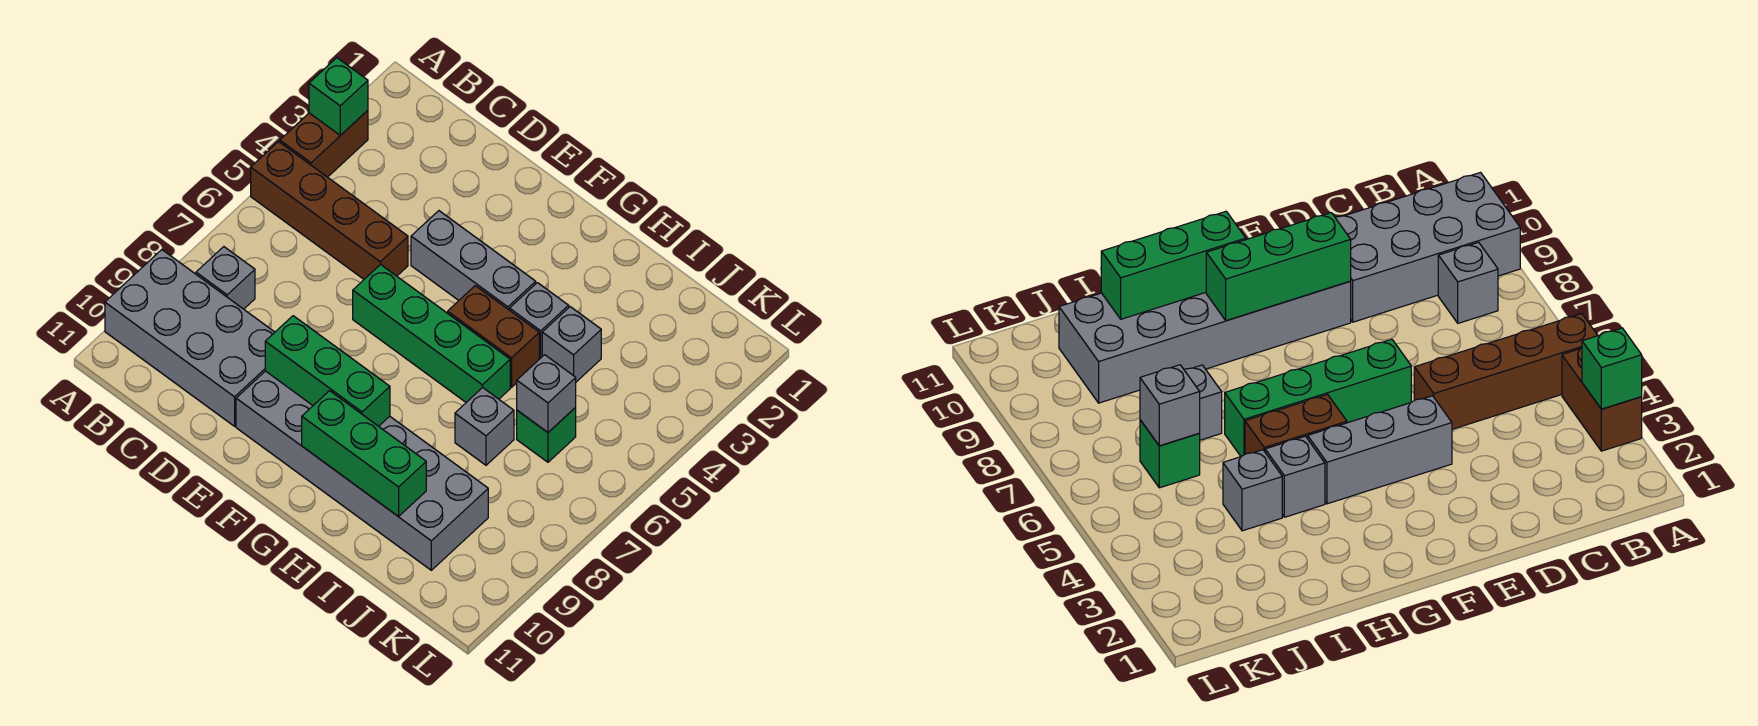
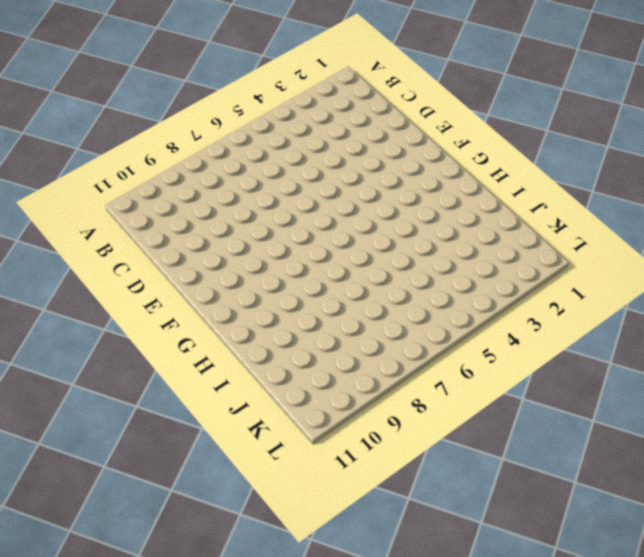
none -> brown brick A3:A4 level 1
none -> brown brick A5:D5 level 1
none -> grey brick A9:D10 level 1

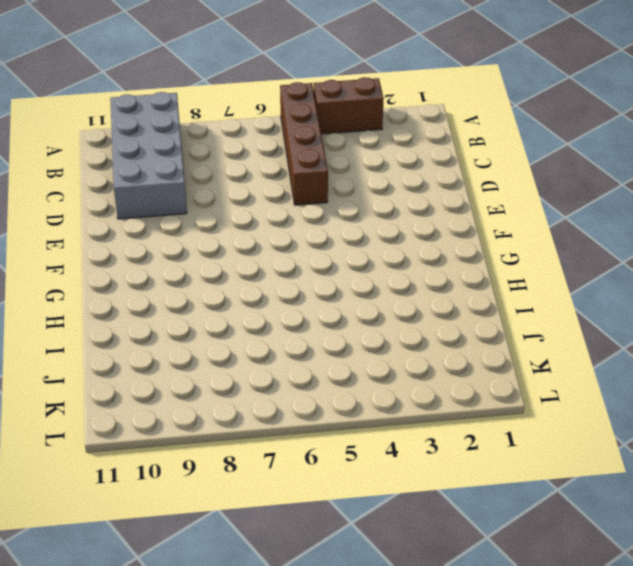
none -> grey brick B8 level 1
none -> grey brick E4:G4 level 1
none -> green brick E6:H6 level 1

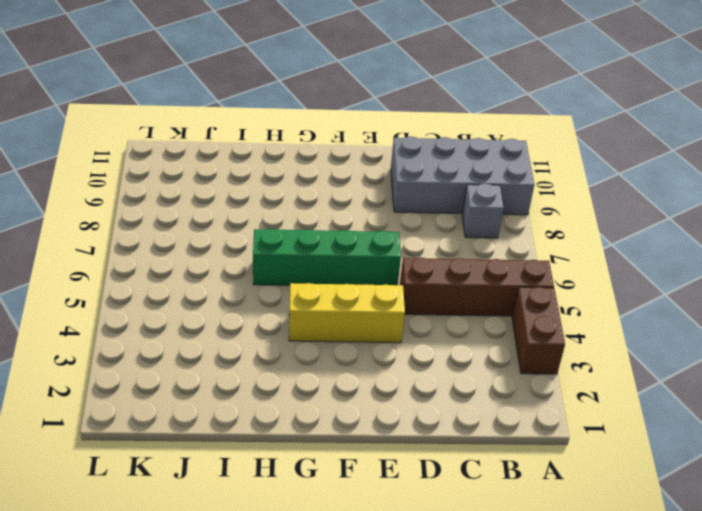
yellow brick E4:G4 level 1 -> grey brick E4:G4 level 1
none -> grey brick E9:J10 level 1
none -> brown brick G5:H5 level 1
none -> grey brick H4 level 1

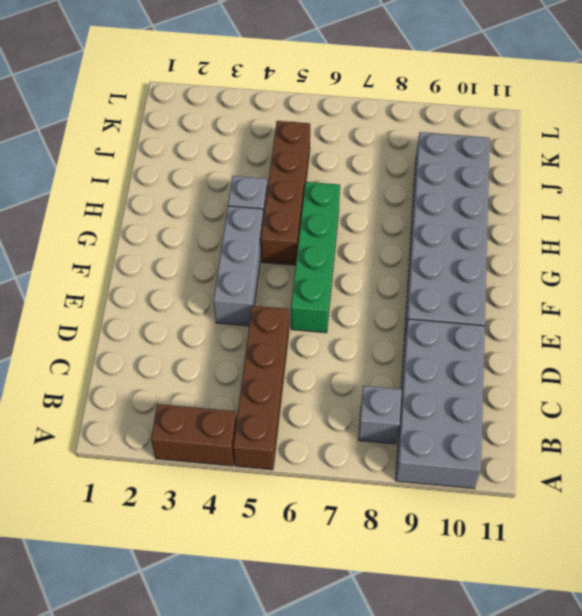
brown brick G5:J5 level 1 -> brown brick G5:H5 level 1
none -> grey brick I4 level 1
none -> grey brick I7 level 1
none -> green brick J6 level 1

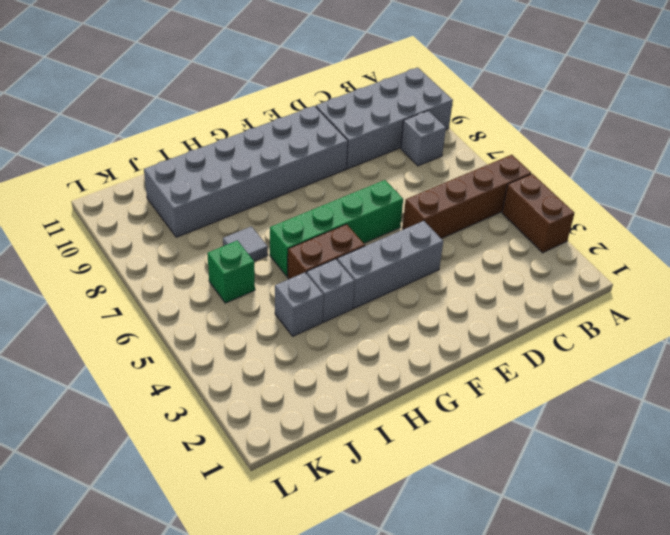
grey tile I7 level 1 -> grey brick I7 level 1
none -> green brick A3 level 2
none -> green brick E9:G9 level 2
none -> green brick G10:I10 level 2

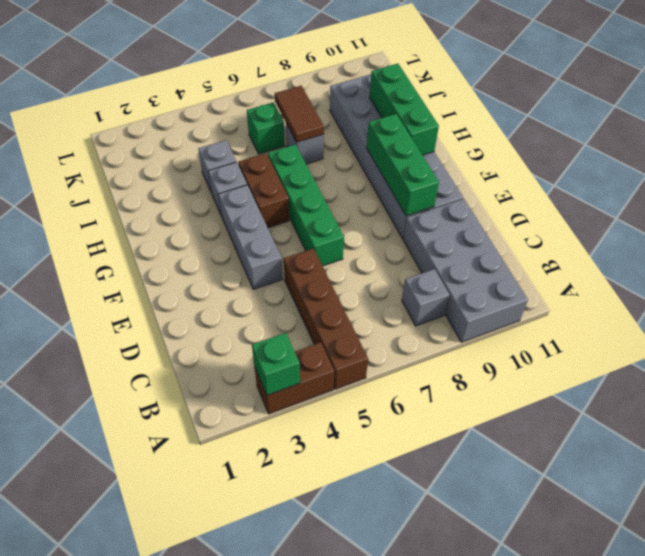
brown tile I7:J7 level 2 -> none
none -> grey brick J6 level 2

